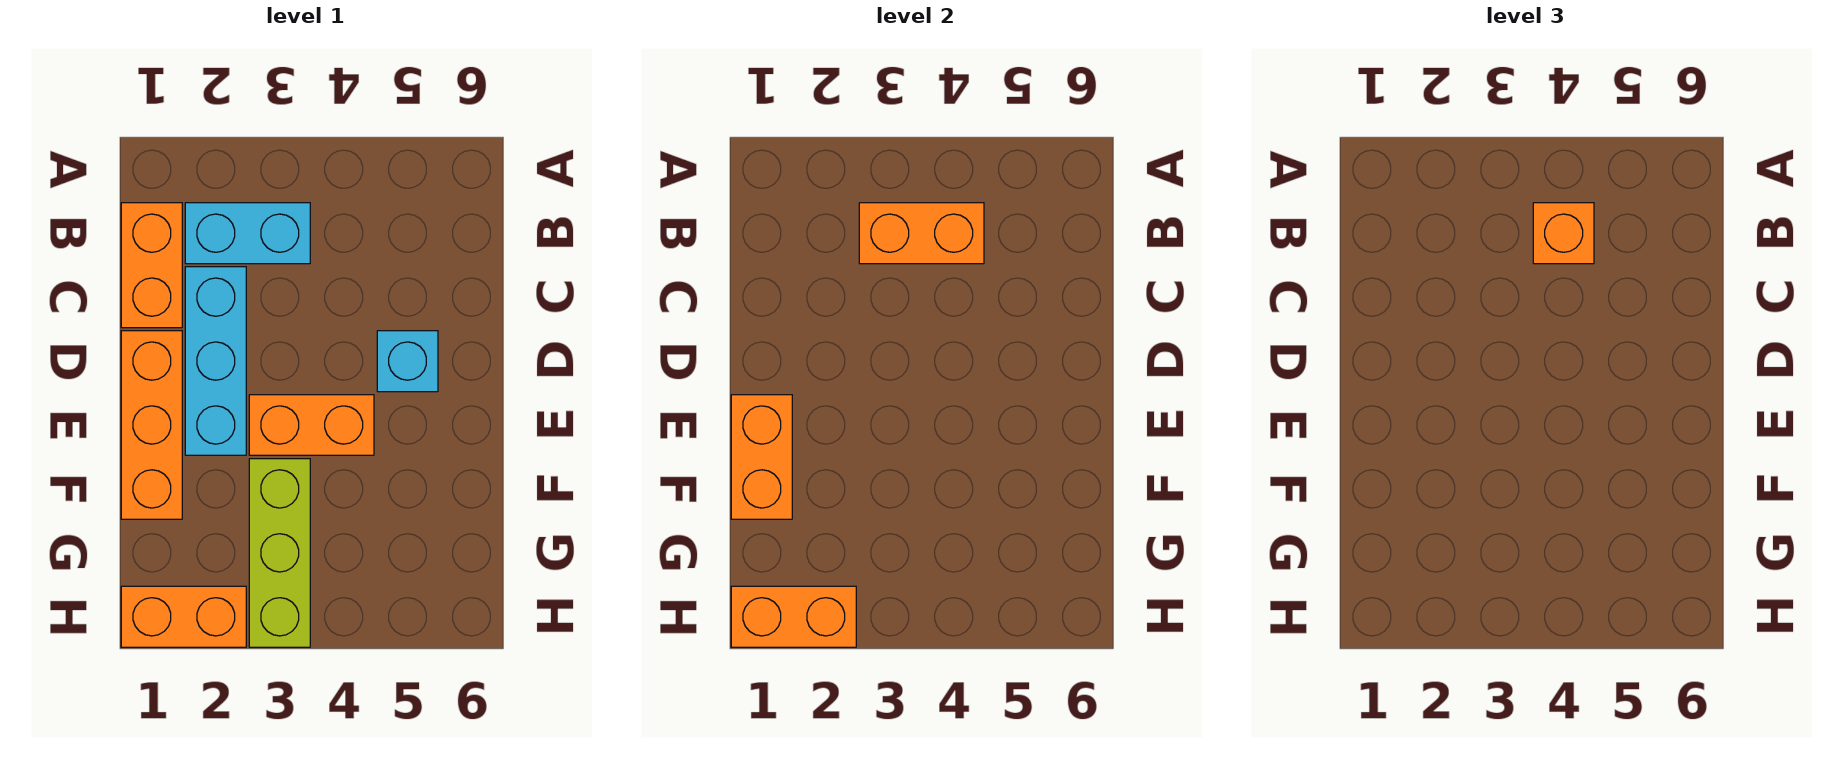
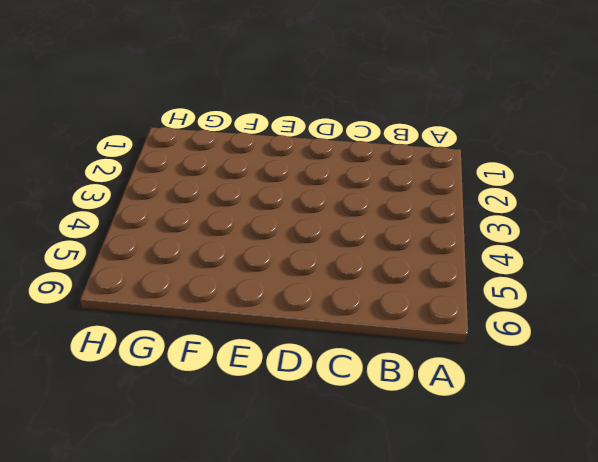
none -> orange brick B1:C1 level 1
none -> cyan brick B2:B3 level 1
none -> cyan brick C2:E2 level 1

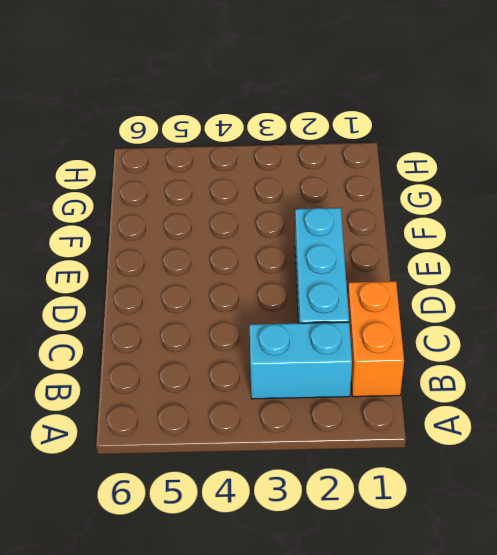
none -> orange brick D1:F1 level 1
none -> cyan brick D5 level 1
none -> orange brick E3:E4 level 1

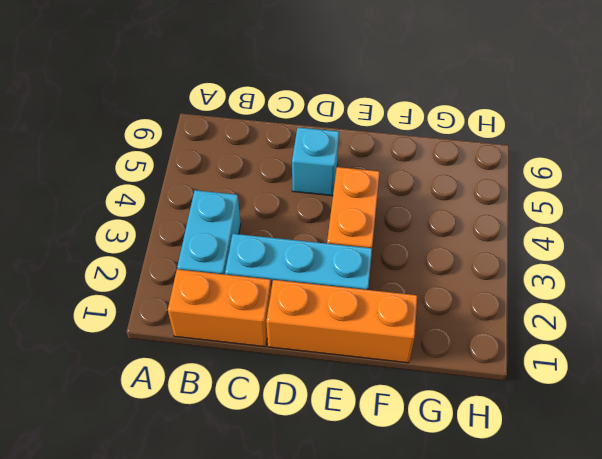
none -> lime brick F3:H3 level 1
none -> orange brick H1:H2 level 1
none -> orange brick B3:B4 level 2

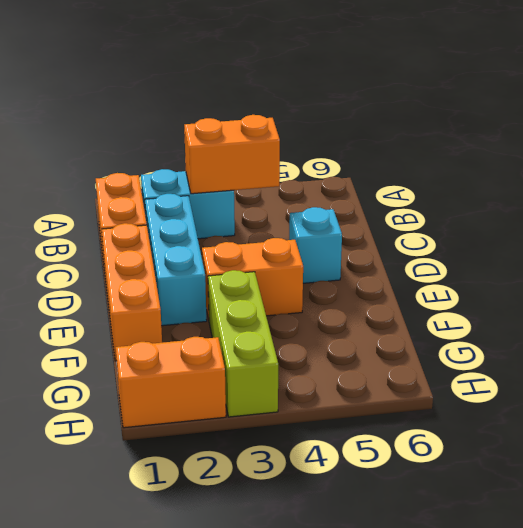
none -> orange brick E1:F1 level 2
none -> orange brick H1:H2 level 2
none -> orange brick B4 level 3

